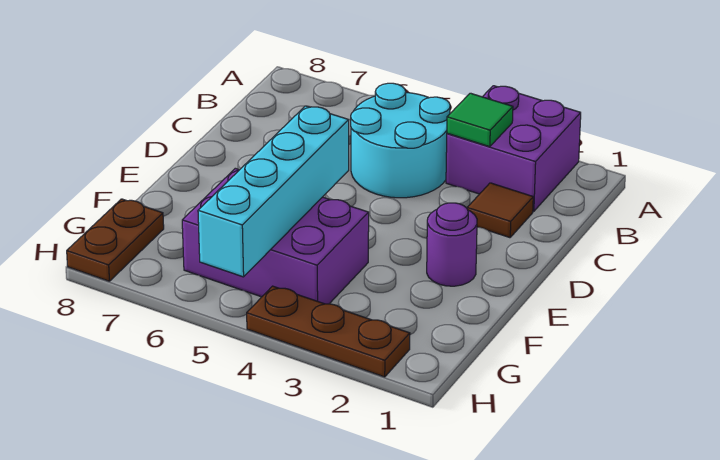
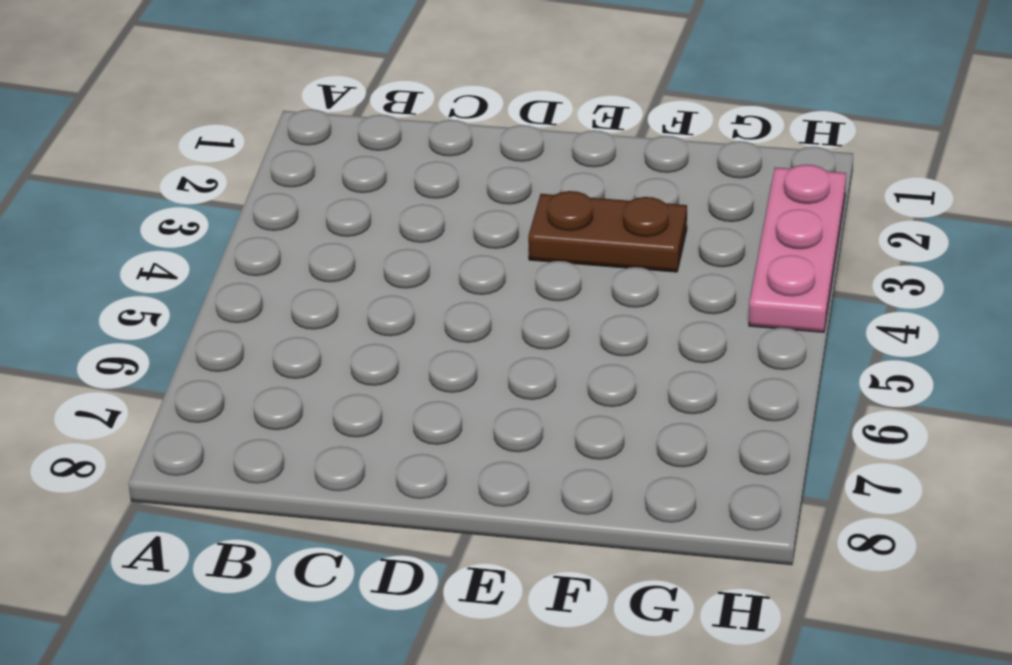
brown plate E3:F3 level 1 -> brown plate G8:H8 level 1
pink plate H2:H4 level 1 -> brown plate H2:H4 level 1
none -> purple brick A2:B3 level 1
none -> cyan round brick B4:C5 level 1

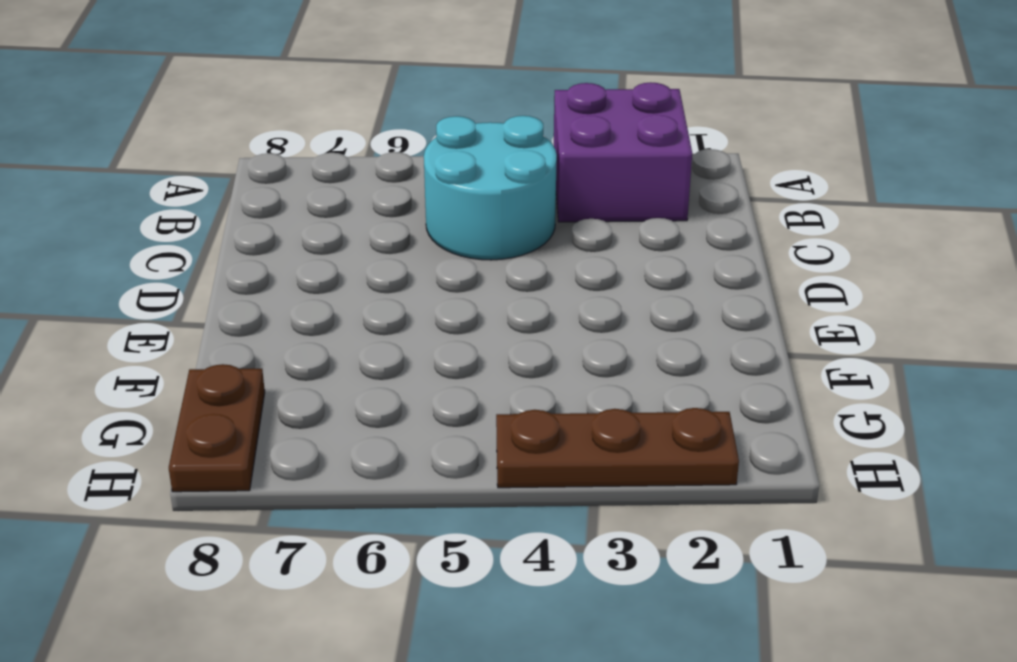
none -> brown tile C2 level 1
none -> purple round brick E2 level 1

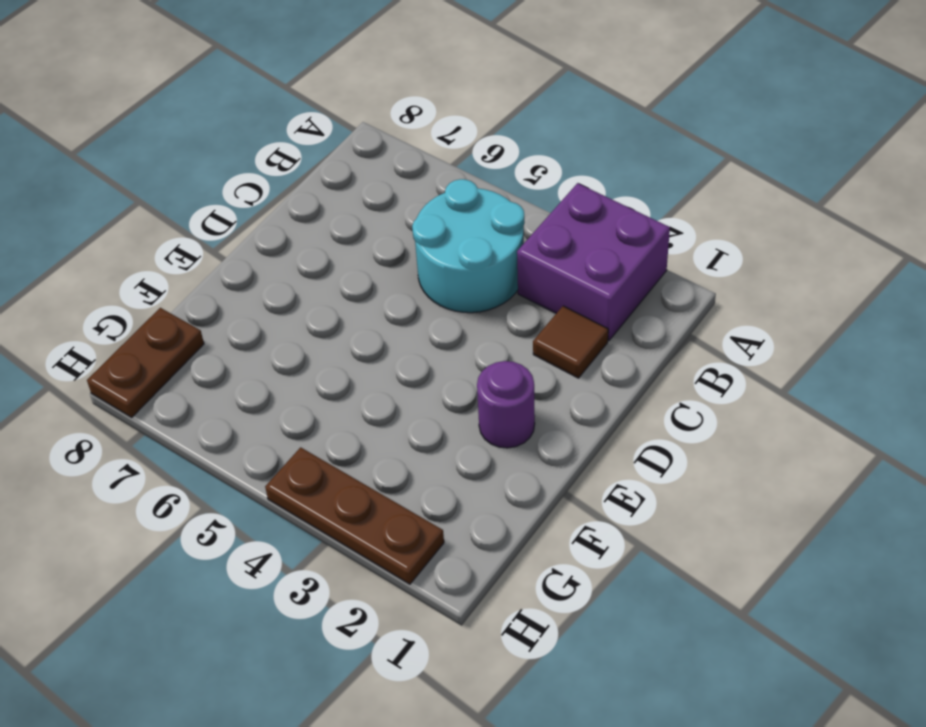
none -> purple brick F4:G6 level 1
none -> green tile B3 level 2

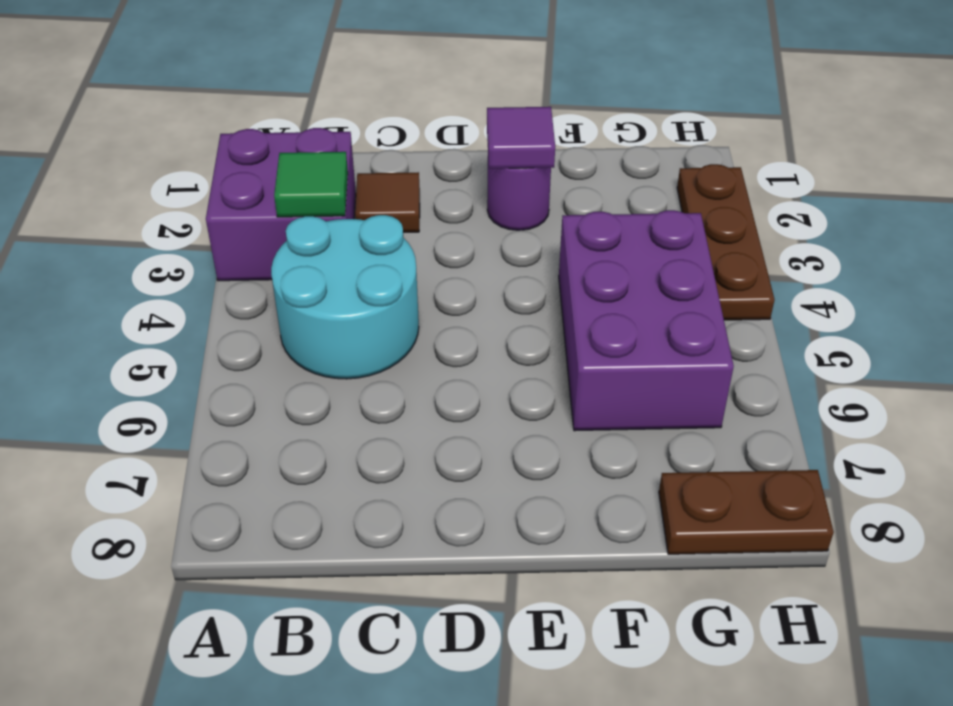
purple tile E2 level 2 -> none
none -> cyan brick E5:H5 level 2

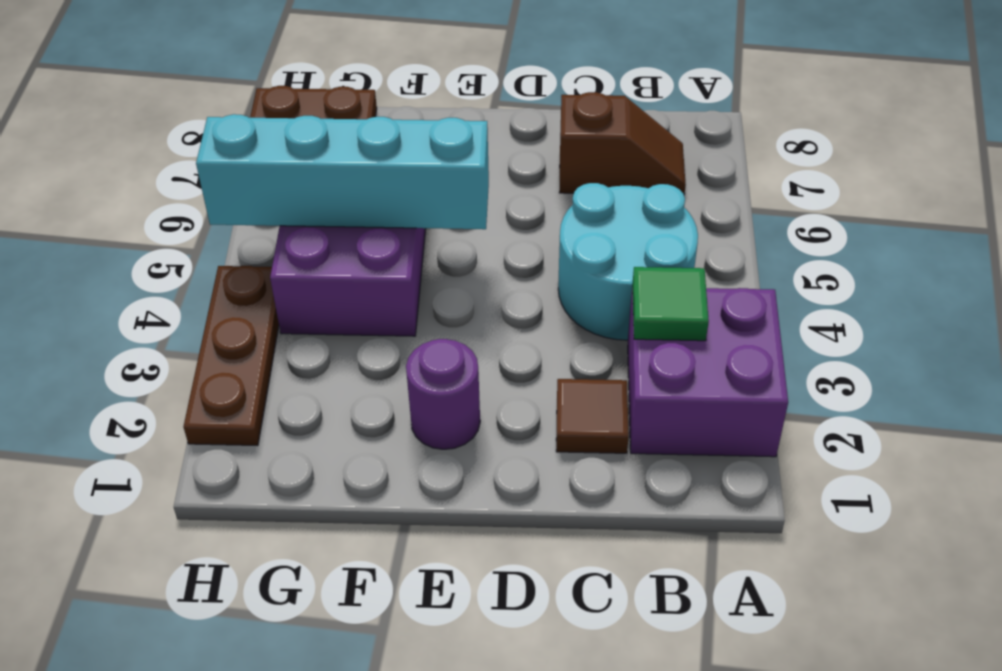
brown slope B7:C7 level 1 top C -> none

